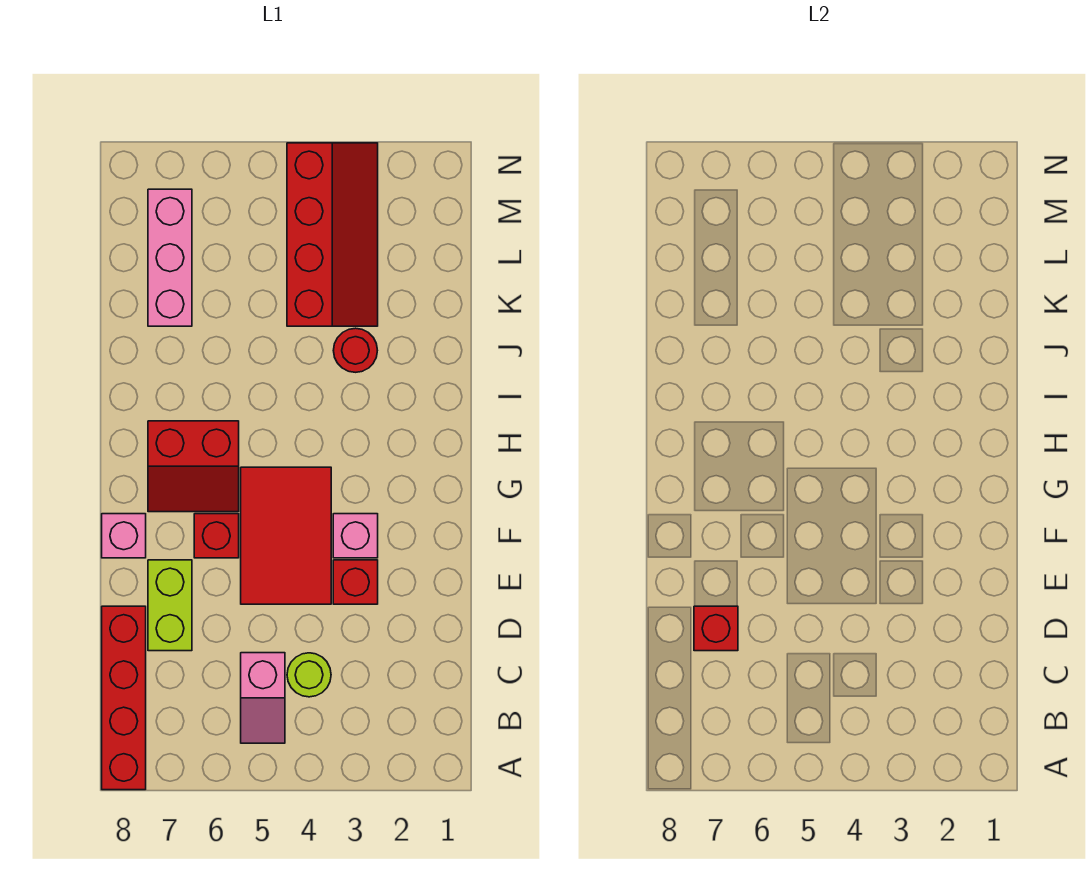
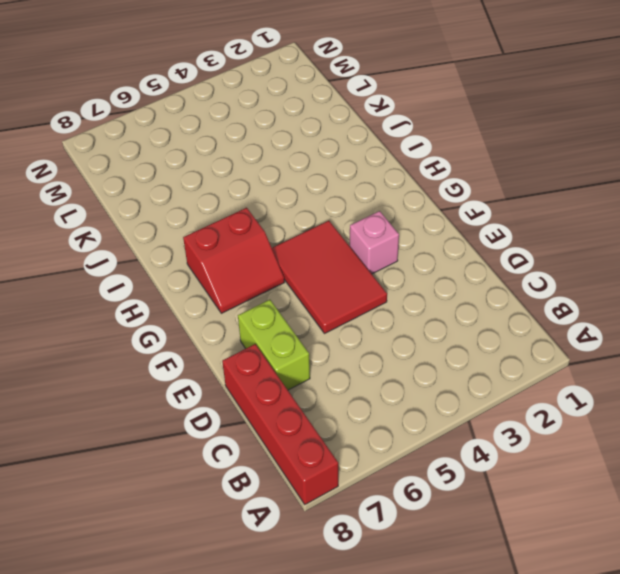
none -> pink slope B5:C5 level 1 top C
none -> lime round brick C4 level 1
none -> red brick E3 level 1

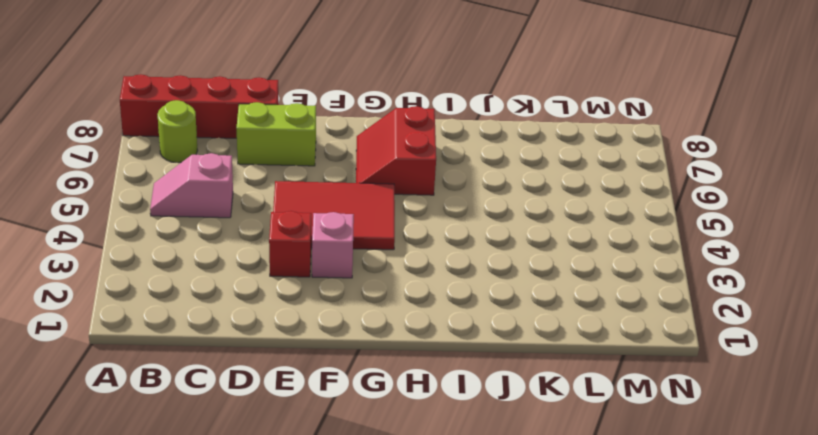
lime round brick B7 level 1 -> lime round brick C4 level 1
none -> red brick F6 level 1
none -> pink brick F8 level 1
none -> red round brick J3 level 1

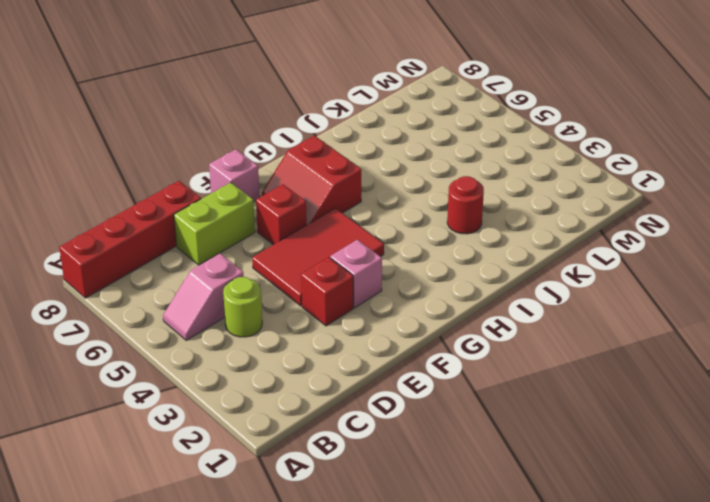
none -> red slope K3:N4 level 1 top 4
none -> pink brick K7:M7 level 1
none -> red brick D7 level 2

